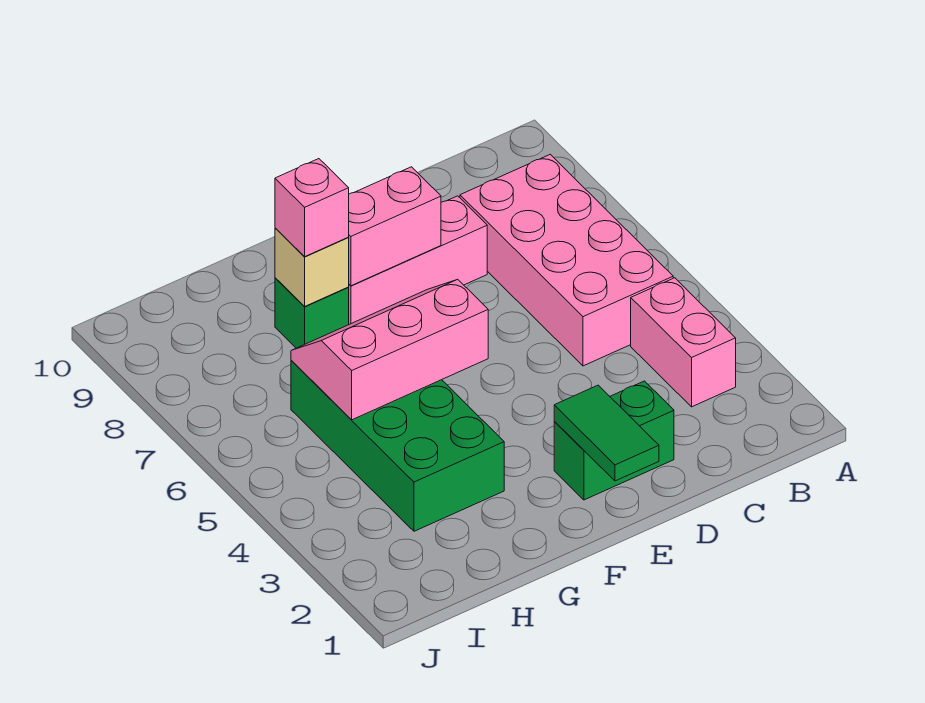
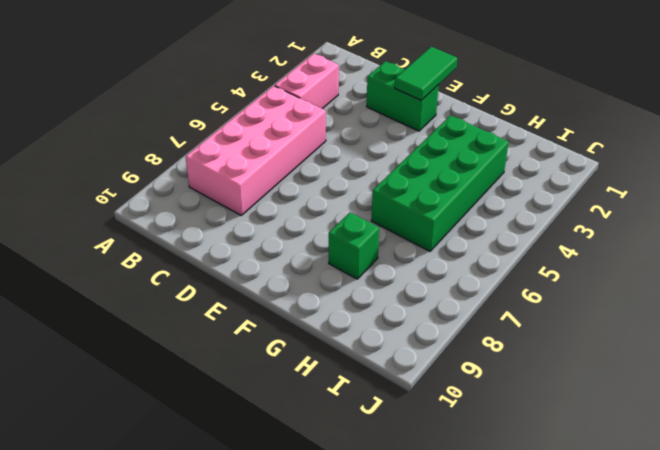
none -> pink brick D8:F8 level 1
none -> pink brick E8:F8 level 2

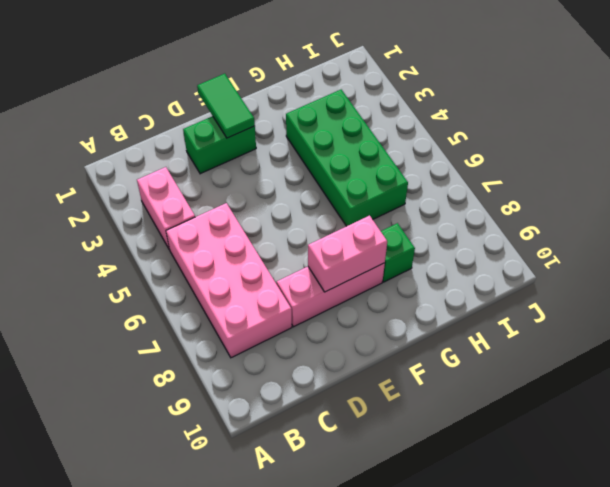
none -> pink slope F5:H6 level 2 top 5
none -> tan brick G8 level 2

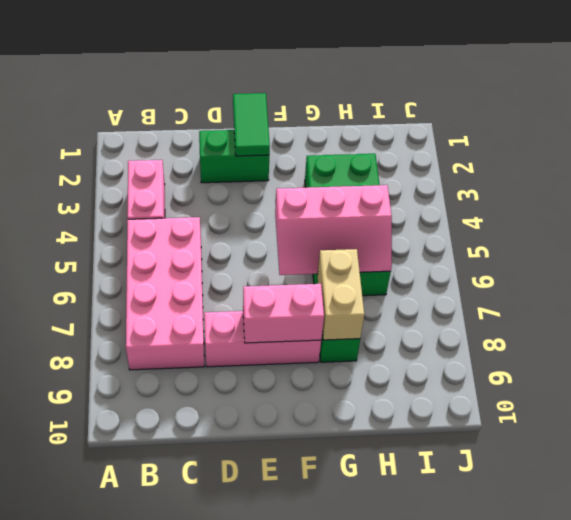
tan brick G7:G8 level 2 -> tan brick G8 level 2
none -> pink brick G8 level 3

